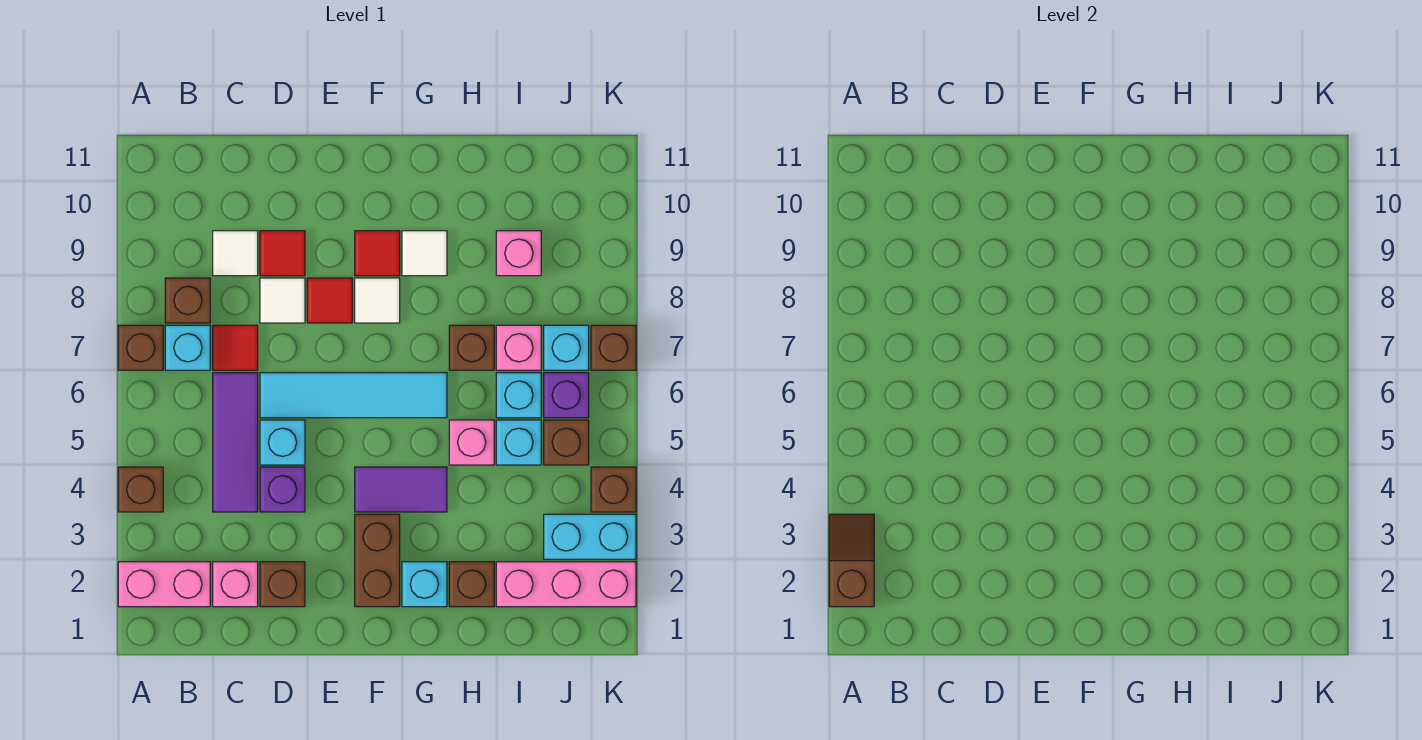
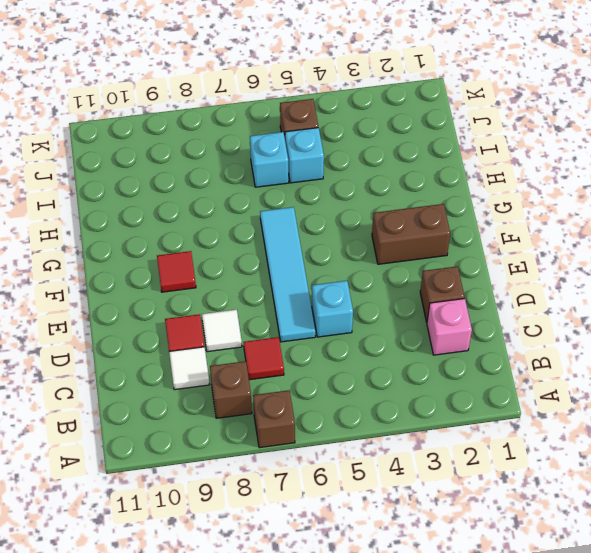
none -> pink brick A2:B2 level 1
none -> brown brick A4 level 1
none -> cyan brick B7 level 1
none -> purple tile C4:C6 level 1

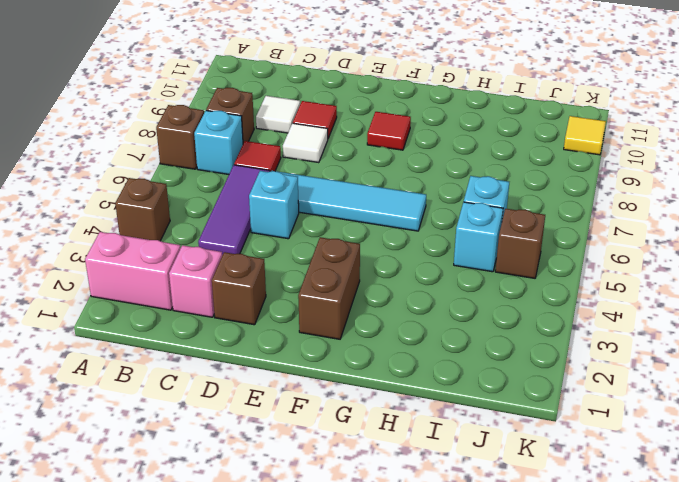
yellow tile K10 level 1 -> none
none -> purple brick D4 level 1
none -> red tile E8 level 1
none -> purple tile F4:G4 level 1
none -> white tile F8 level 1

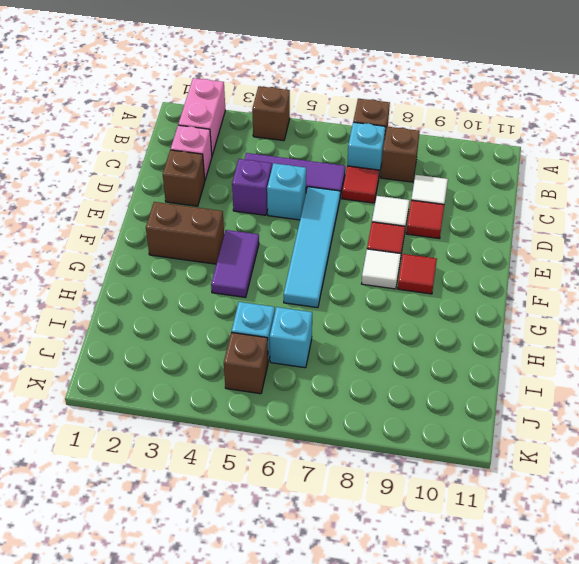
none -> cyan brick G2 level 1
none -> white tile G9 level 1
none -> brown brick H2 level 1
none -> pink brick H5 level 1

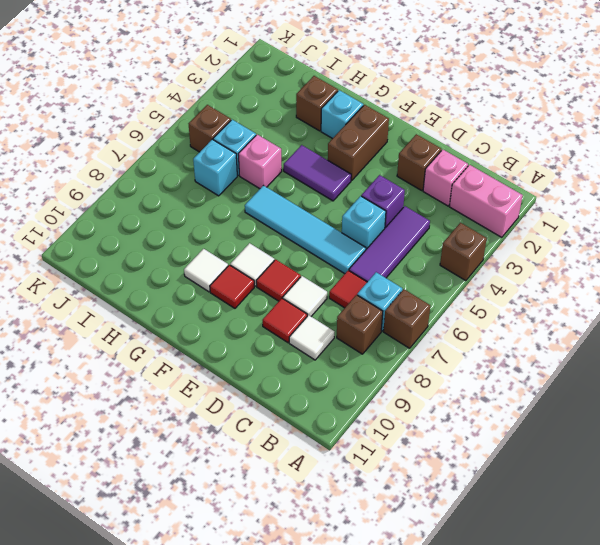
none -> brown brick H7 level 1
none -> pink brick I2:K2 level 1
none -> pink brick I7 level 1
none -> pink brick I9 level 1

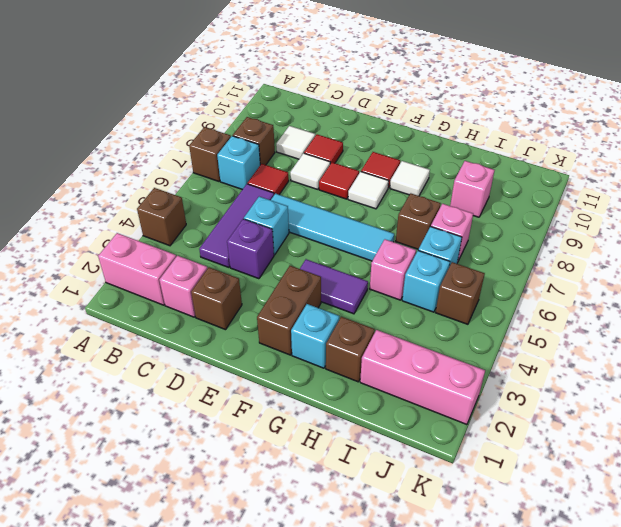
none -> cyan brick J3:K3 level 1
none -> purple brick J6 level 1
none -> cyan brick J7 level 1
none -> brown brick K4 level 1

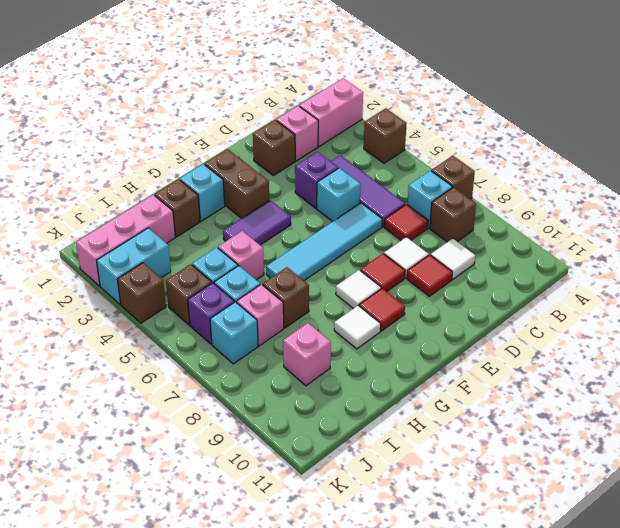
none -> brown brick K7 level 1
none -> brown slope A2:A3 level 2 top 2

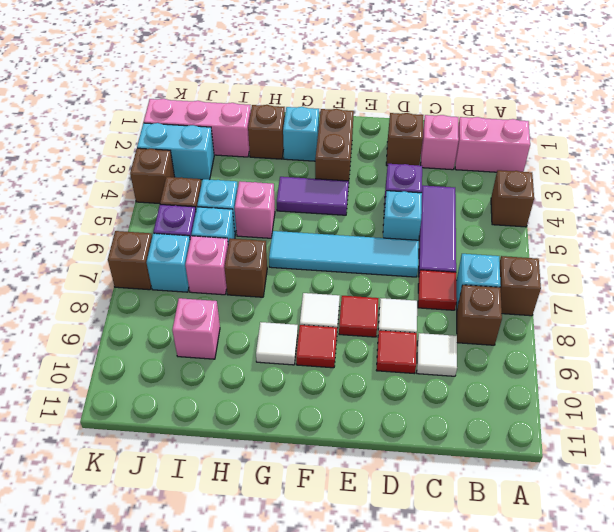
none -> brown slope A2:A3 level 2 top 2

